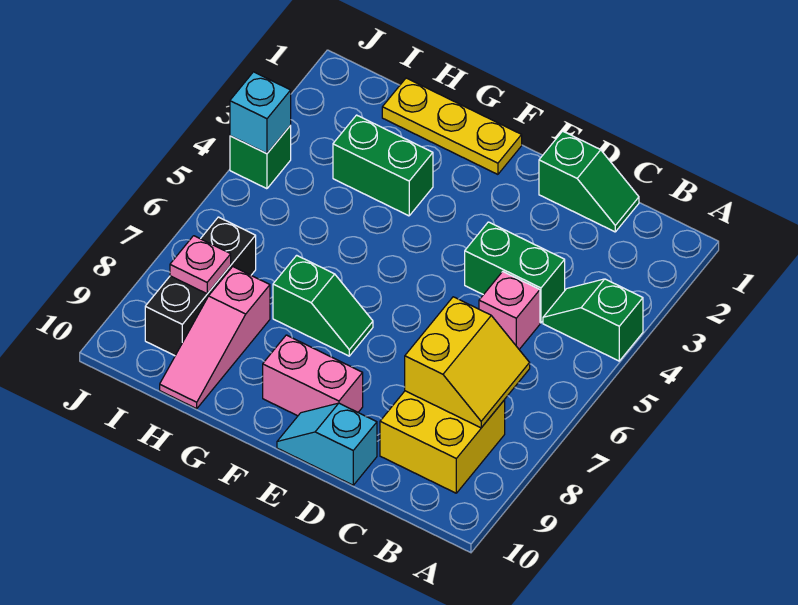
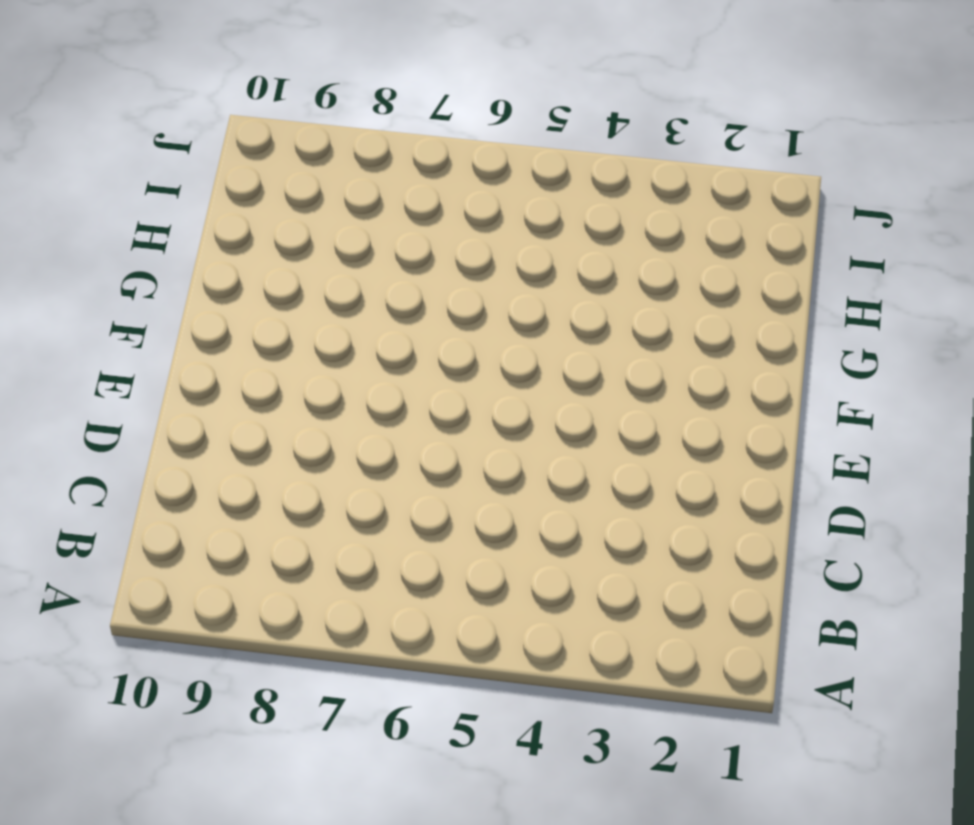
none -> green slope A4:B4 level 1 top A
none -> yellow brick B8:C9 level 1
none -> green slope C1:D1 level 1 top D

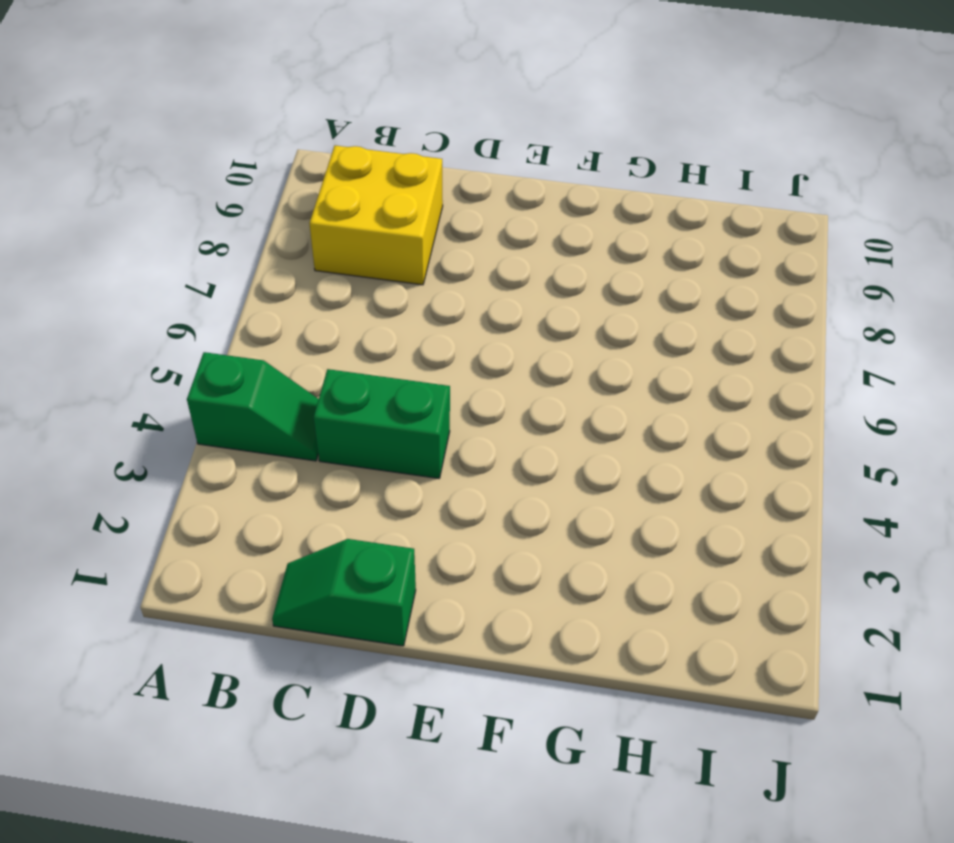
none -> pink brick C5 level 1
none -> cyan slope D10:E10 level 1 top D
none -> pink brick E9:F9 level 1

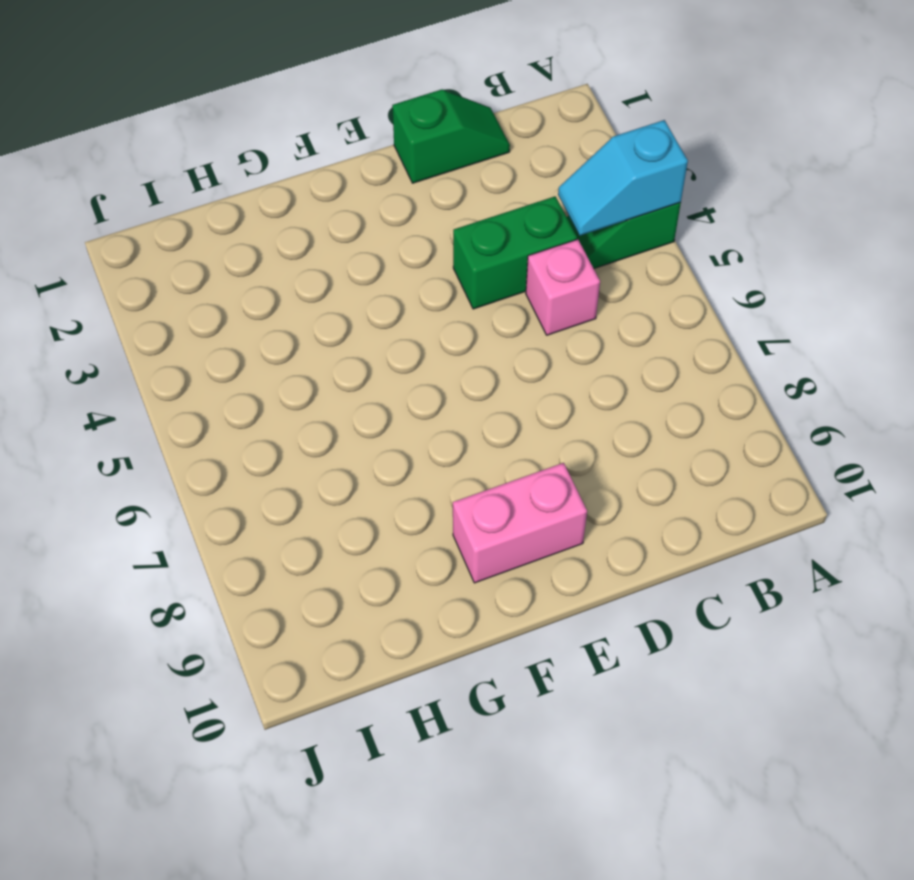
cyan slope A4:B4 level 2 top A -> cyan slope D10:E10 level 1 top D
none -> yellow brick B8:C9 level 1
none -> yellow plate F1:H1 level 1
none -> green slope F7:G7 level 1 top G

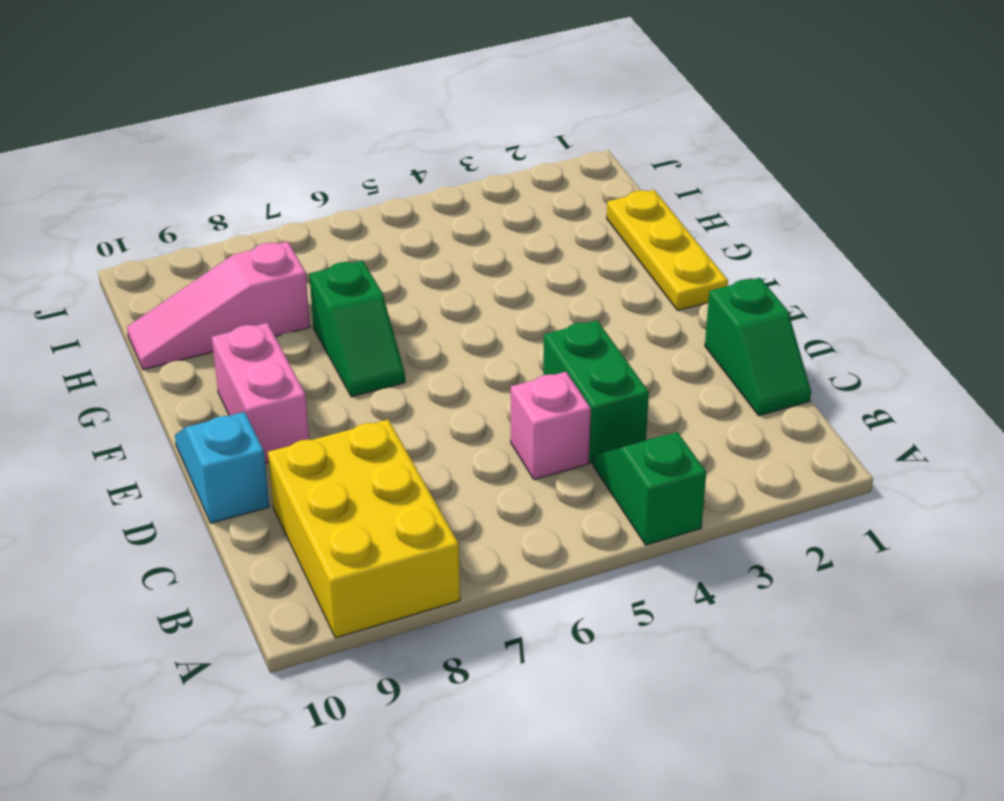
yellow brick A8:C9 level 1 -> yellow brick B8:C9 level 1
none -> green brick G3:H3 level 1
none -> black brick I7:I9 level 1
none -> green brick J4 level 1

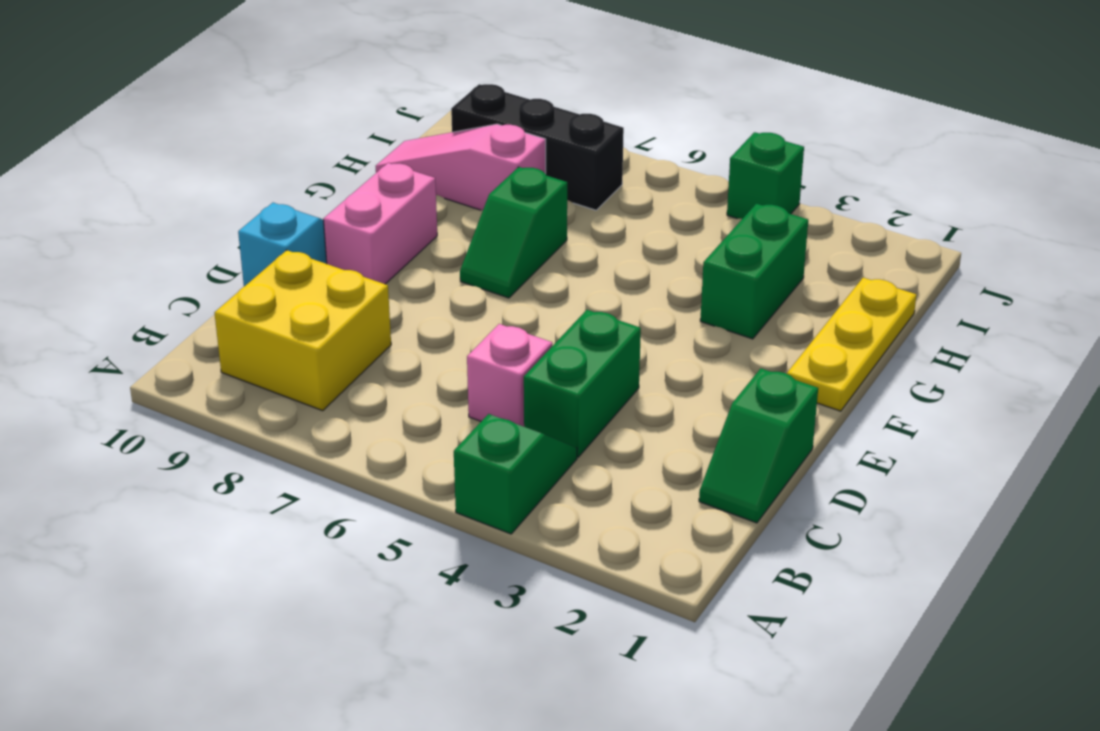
none -> yellow slope B7:C8 level 2 top C
none -> pink plate I8 level 2
none -> cyan brick J4 level 2

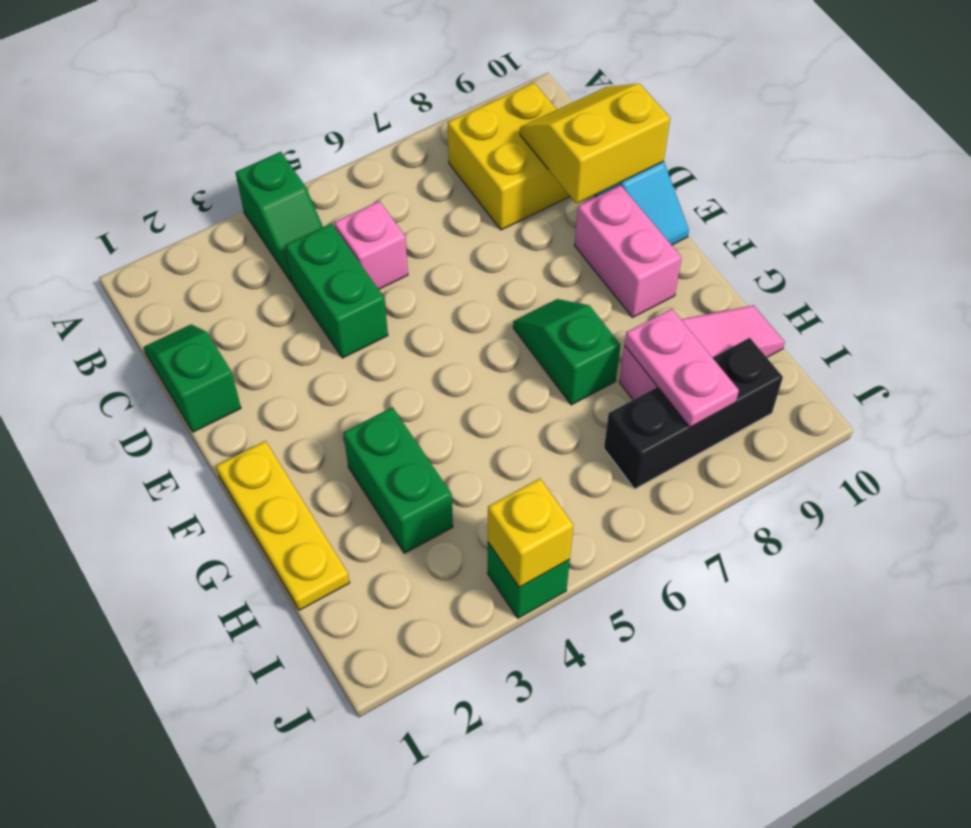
yellow slope C9:D10 level 2 top D -> yellow slope B7:C8 level 2 top C
pink plate H8:I8 level 2 -> pink plate I8 level 2
yellow brick J4 level 2 -> cyan brick J4 level 2

